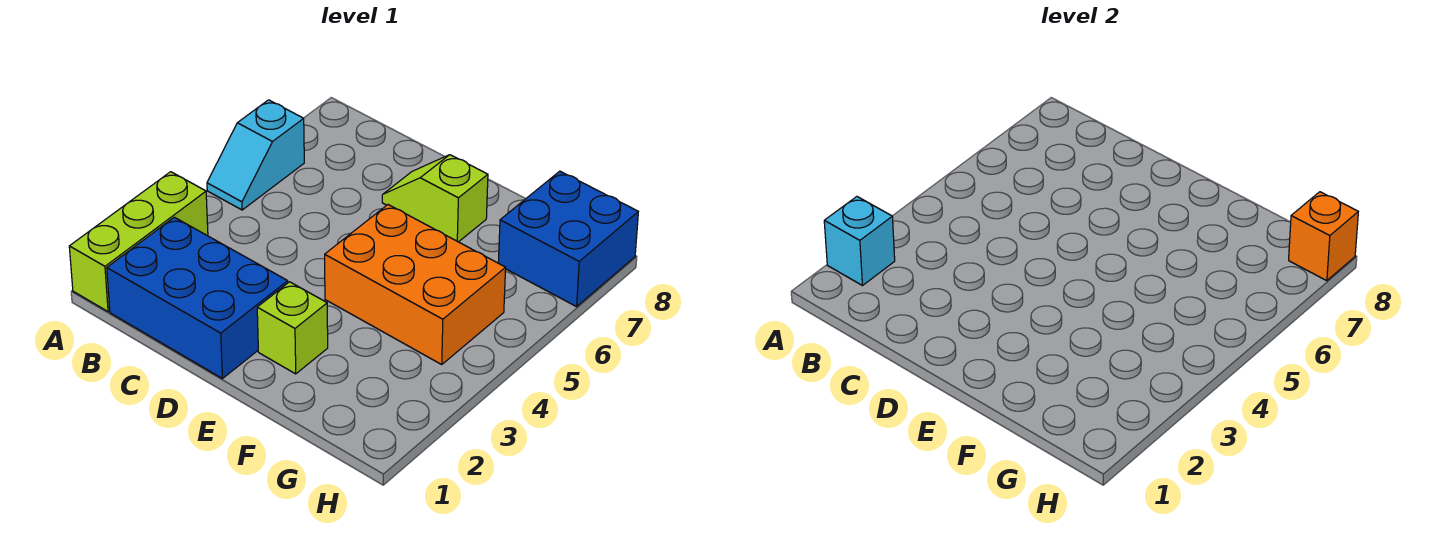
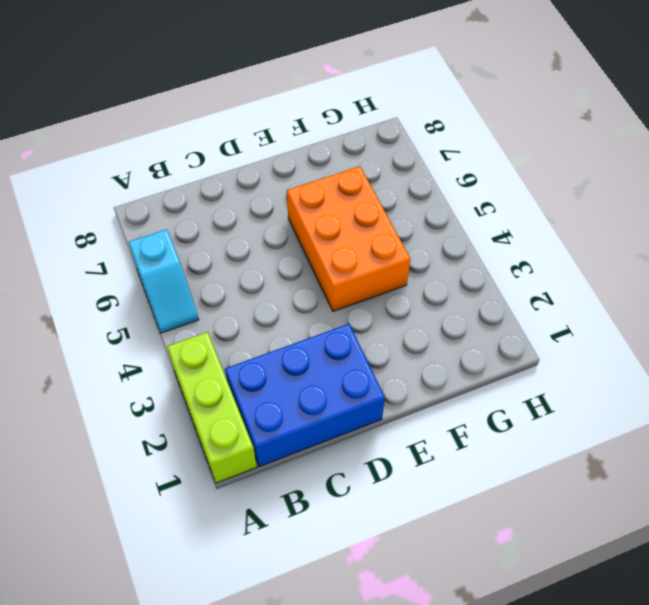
orange brick E4:F6 level 1 -> orange brick E4:G5 level 1
none -> lime slope D7:E7 level 1 top E
none -> lime brick E2 level 1

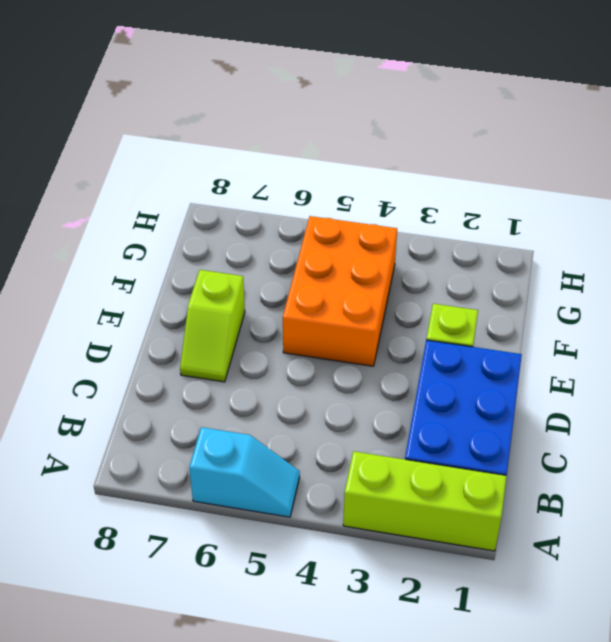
none -> blue brick G7:H8 level 1
none -> cyan brick A2 level 2

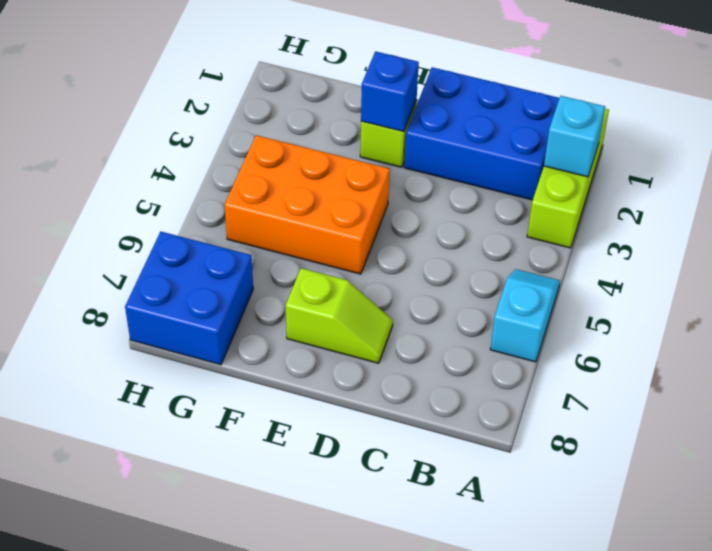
blue brick E2 level 2 -> none
none -> orange brick H8 level 2

